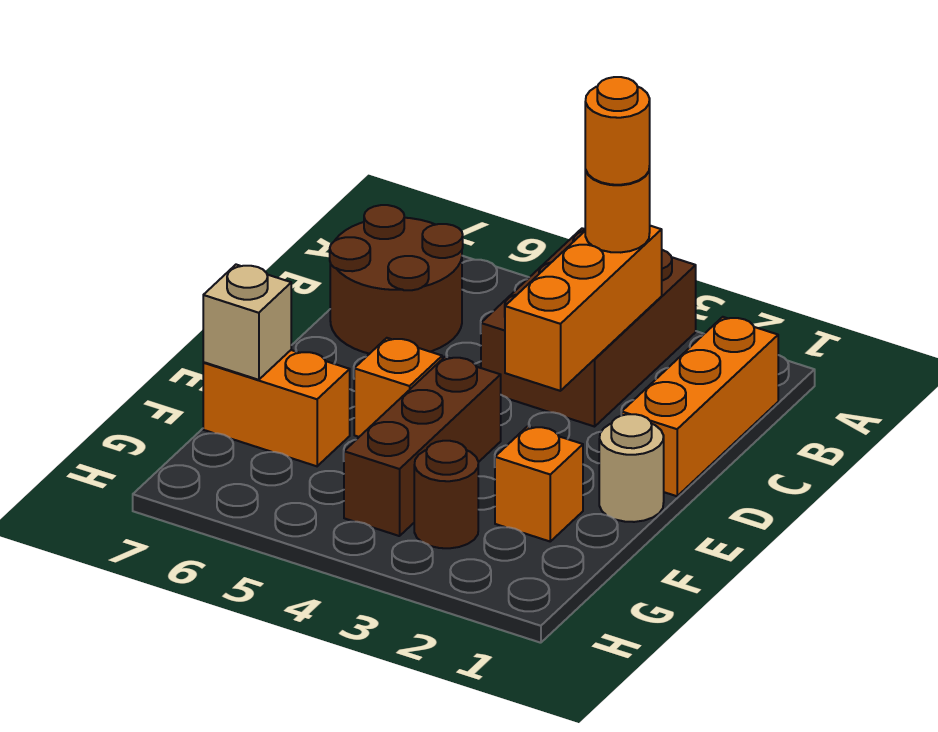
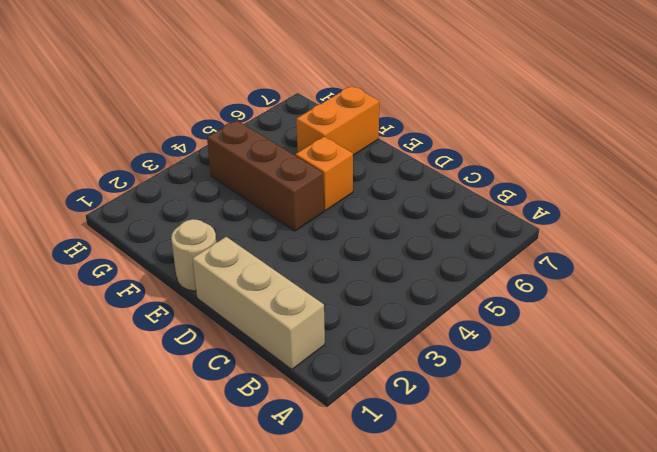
tan brick B1:D1 level 1 -> orange brick B1:D1 level 1
none -> brown brick A3:C4 level 1
none -> brown round brick B6:C7 level 1
none -> orange brick F2 level 1

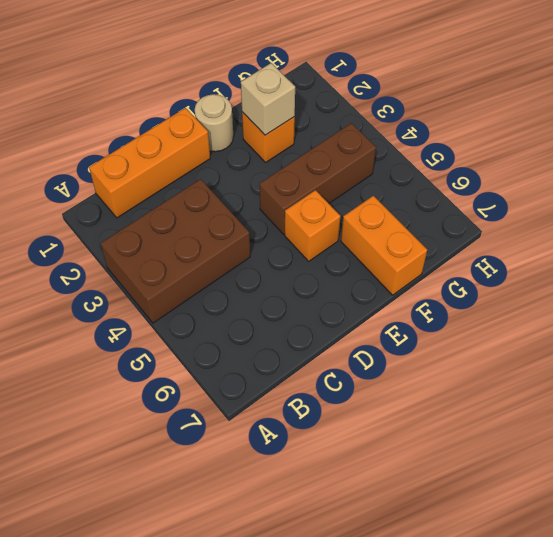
tan brick F2 level 2 -> tan brick F7 level 2
none -> brown round brick B6:C7 level 1
none -> brown round brick G3 level 1
none -> orange brick B3:D3 level 2

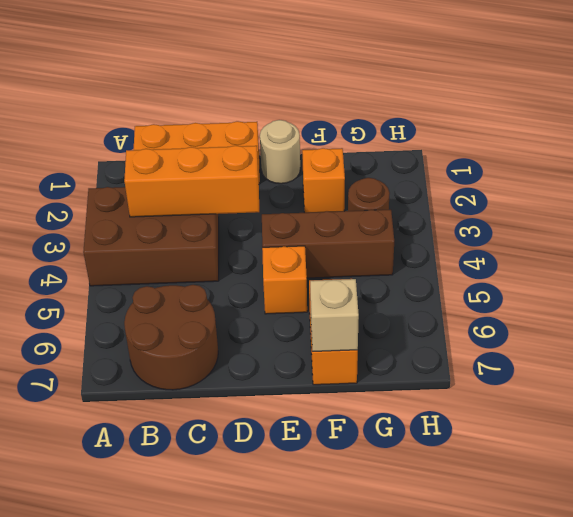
none -> orange round brick B3 level 3
none -> orange round brick B3 level 4

